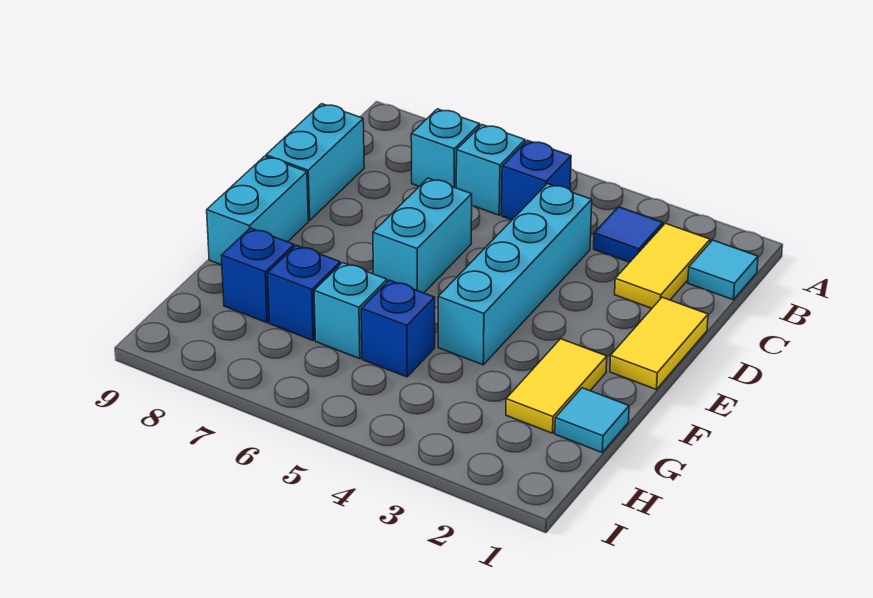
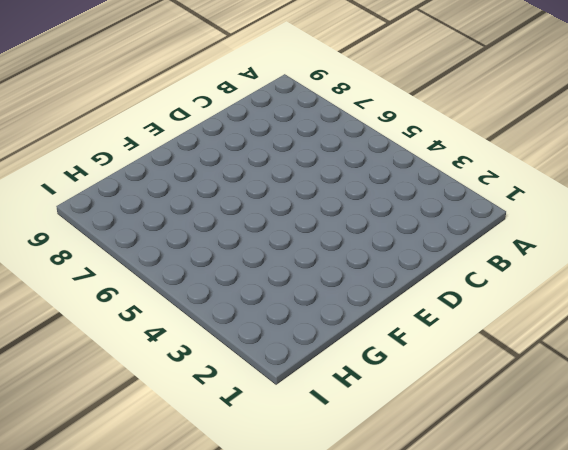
none -> cyan tile B1 level 1
none -> yellow tile B2:C2 level 1
none -> blue tile B3 level 1

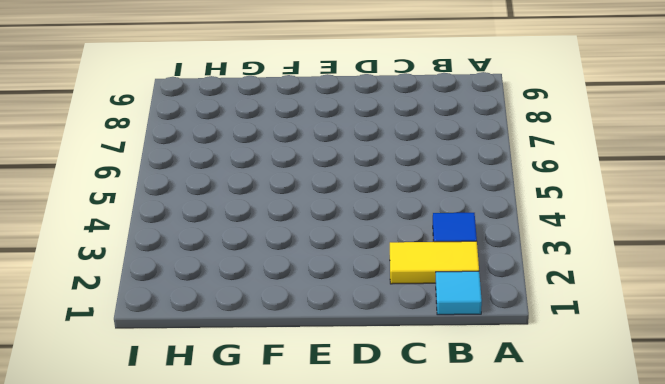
none -> blue brick B5 level 1
none -> cyan brick B6 level 1
none -> cyan brick B7 level 1

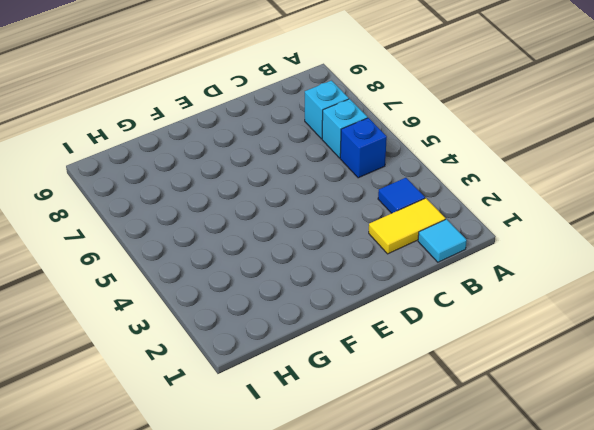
none -> cyan brick C4:F4 level 1
none -> cyan brick C9:D9 level 1
none -> yellow tile D1:E1 level 1

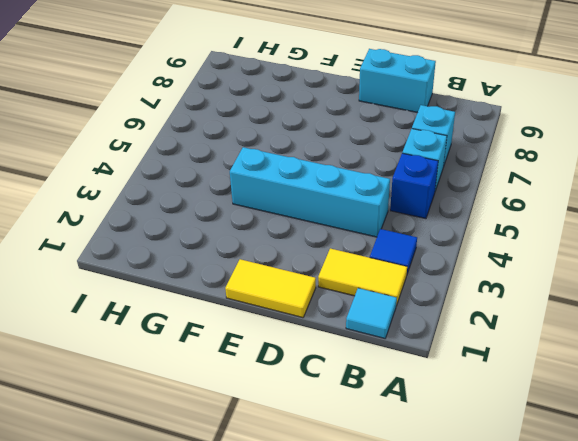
none -> cyan brick D6:E6 level 1
none -> cyan brick E9:F9 level 1
none -> yellow tile F2:G2 level 1

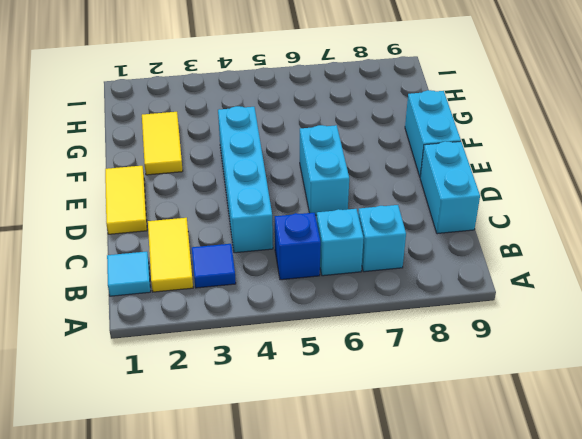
none -> cyan tile G1 level 1
none -> blue brick G5 level 1
none -> cyan brick G6 level 1

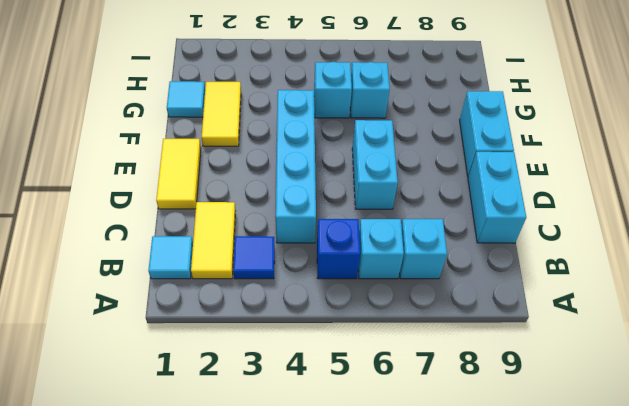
cyan brick G5 level 1 -> blue brick G5 level 1
none -> blue brick G7 level 1
none -> blue brick G8 level 1

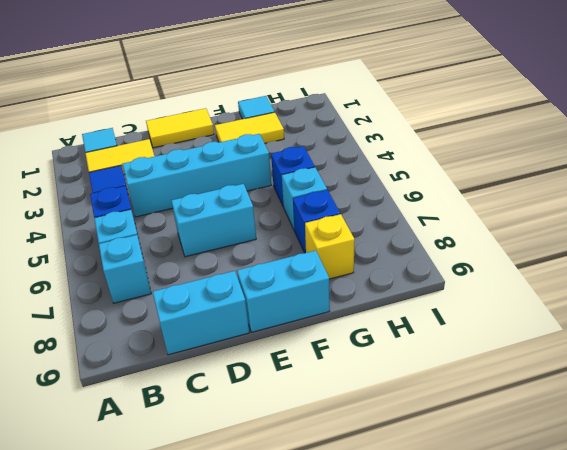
yellow brick G8 level 1 -> blue brick G8 level 1

